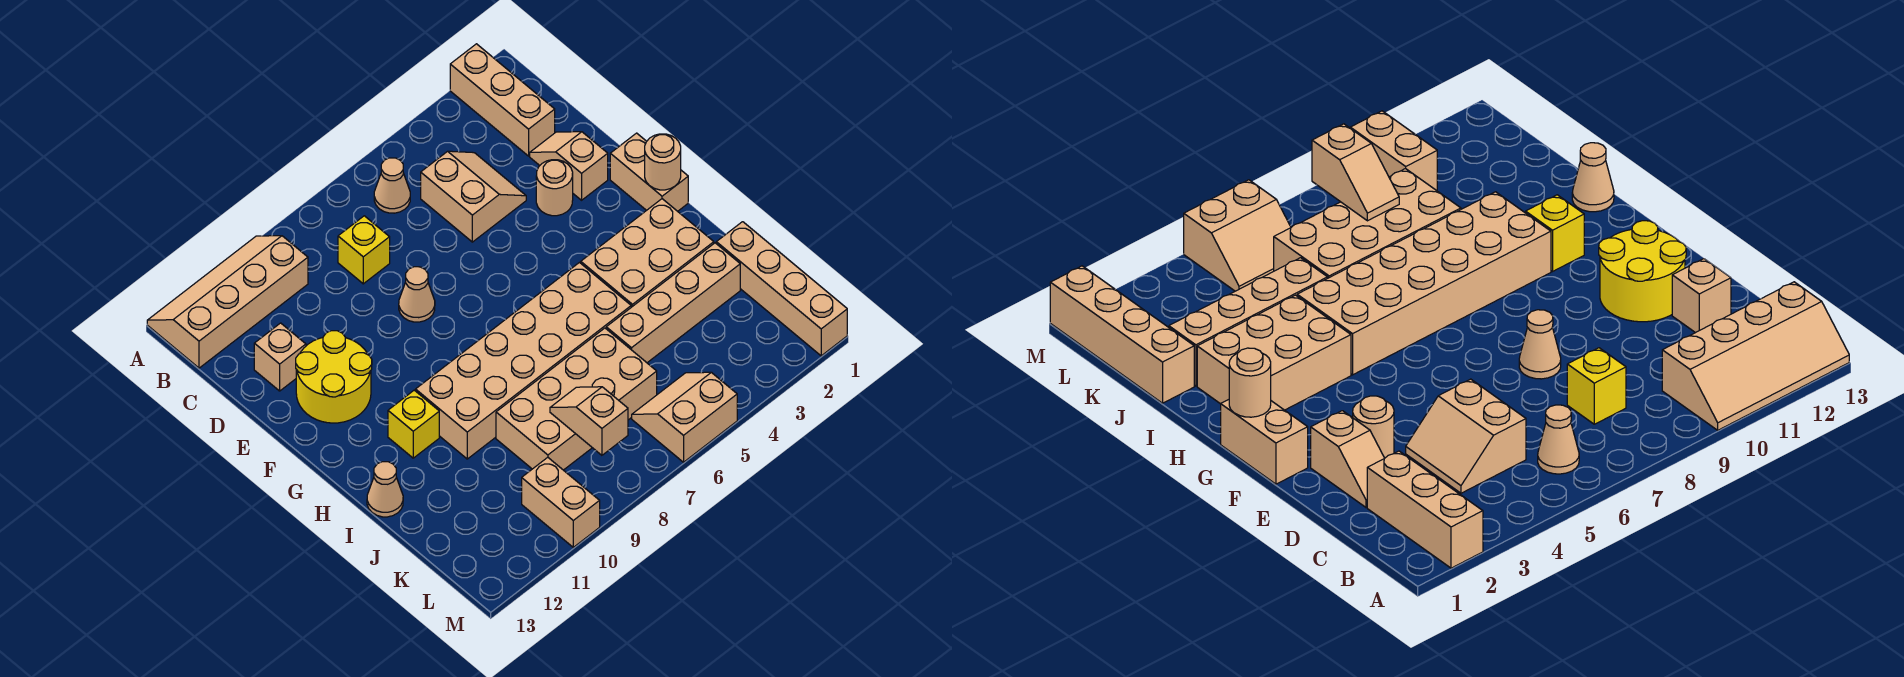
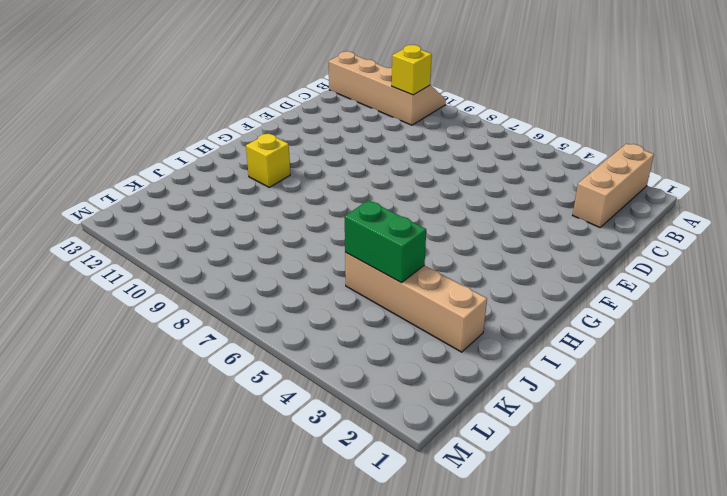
yellow brick B10 level 2 -> yellow brick C8 level 1
green brick J4:J5 level 2 -> none
none -> tan cone B6 level 1
none -> tan slope C4:D5 level 1 top 5
none -> tan slope D2:E2 level 1 top E

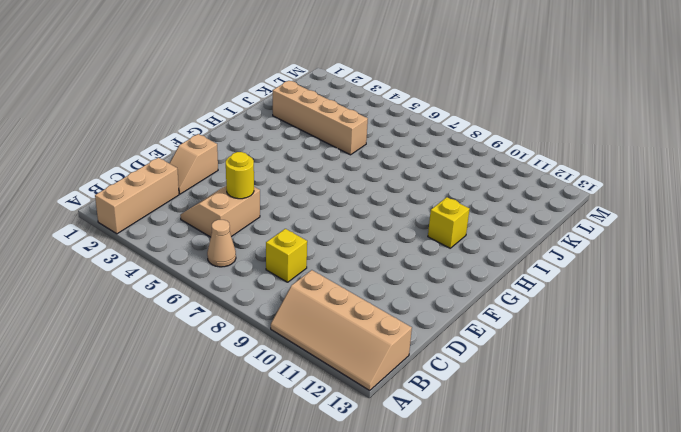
yellow round brick D5 level 2 -> none
none -> tan brick D12 level 1
none -> tan round brick E3 level 1
none -> tan cone E8 level 1

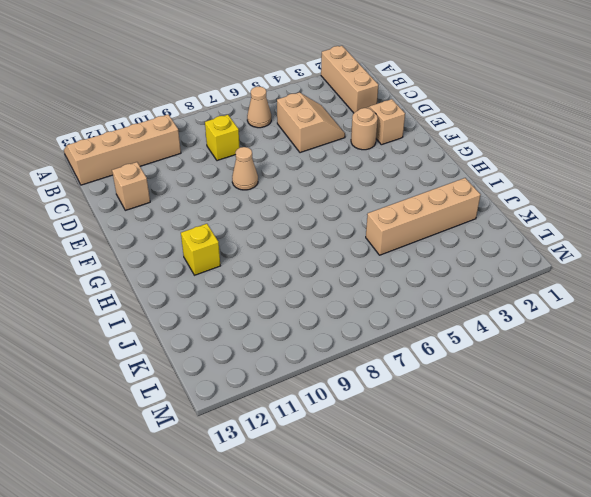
none -> yellow round brick E11:F12 level 1
none -> tan brick F1:G1 level 1
none -> tan brick H2:I4 level 1

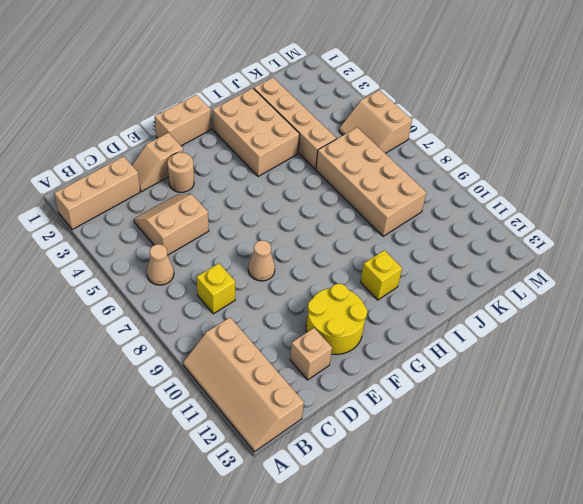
none -> tan brick H5:I10 level 1
none -> tan cone I13 level 1
none -> tan brick J1:M1 level 1

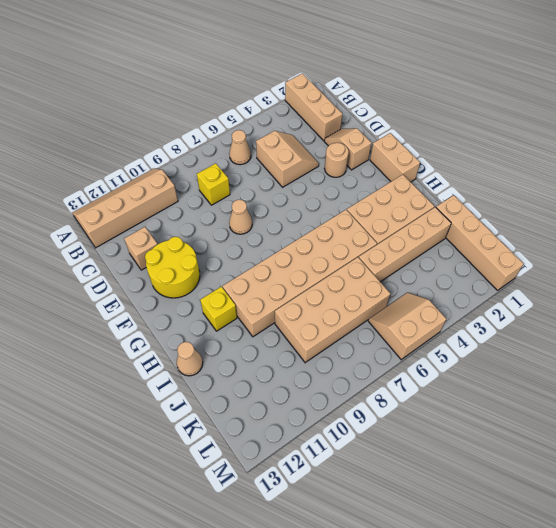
none -> tan brick L10:M10 level 1
none -> tan round brick G1 level 2
none -> tan slope K8:L8 level 2 top L

